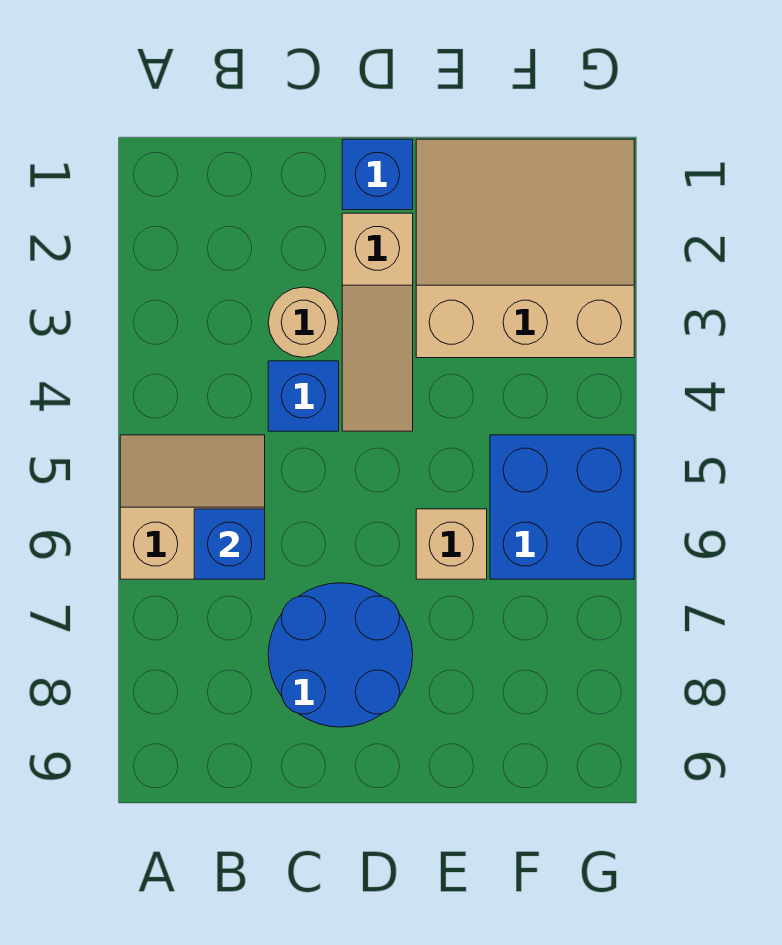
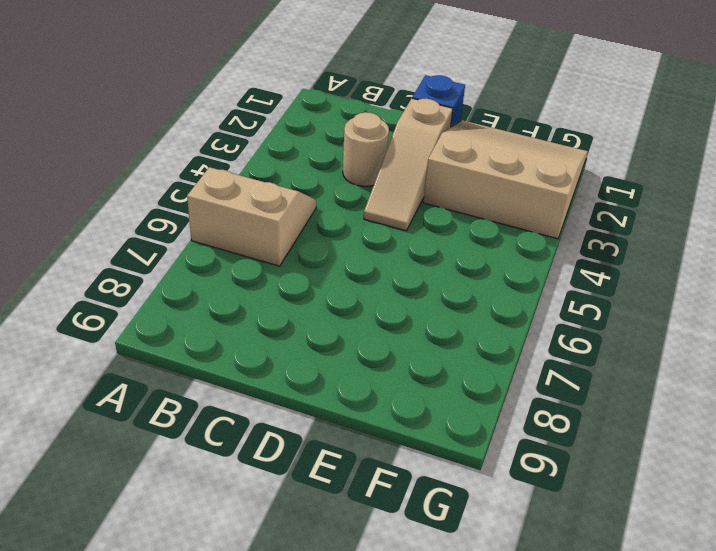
none -> blue brick C4 level 1
none -> blue round brick C7:D8 level 1

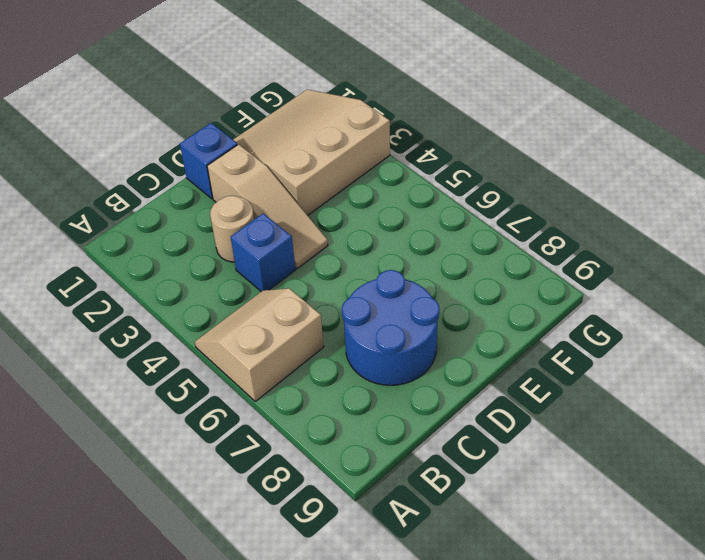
none -> tan brick E6 level 1
none -> blue brick F5:G6 level 1

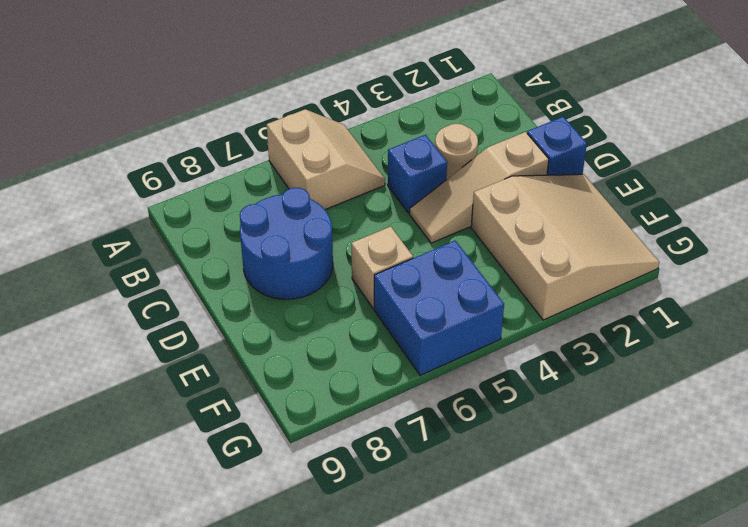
none -> blue brick B6 level 2

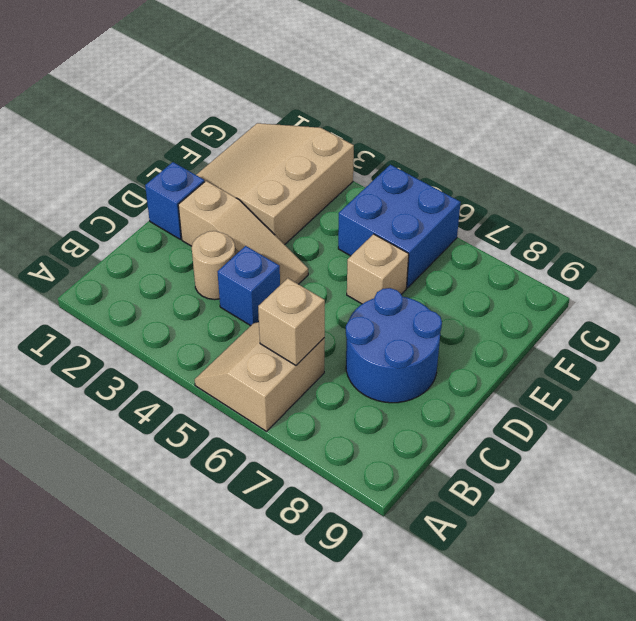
tan brick B6 level 2 -> blue brick B6 level 2

